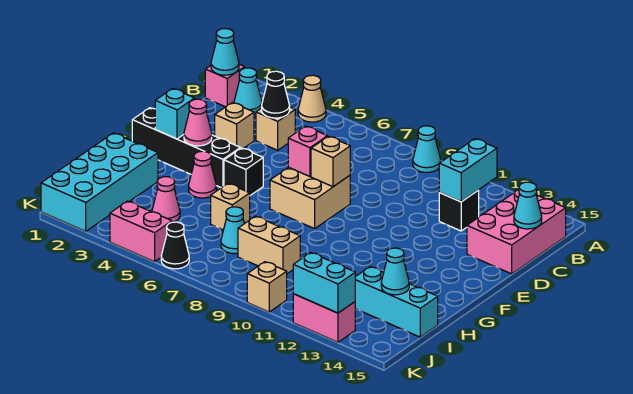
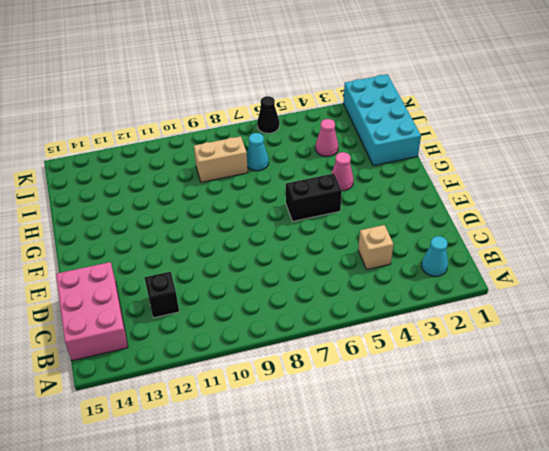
black brick F5:F6 level 1 -> black brick F5 level 1
none -> tan cone A4 level 1
none -> cyan cone A9 level 1
none -> pink brick B1 level 1
none -> tan brick D3 level 1

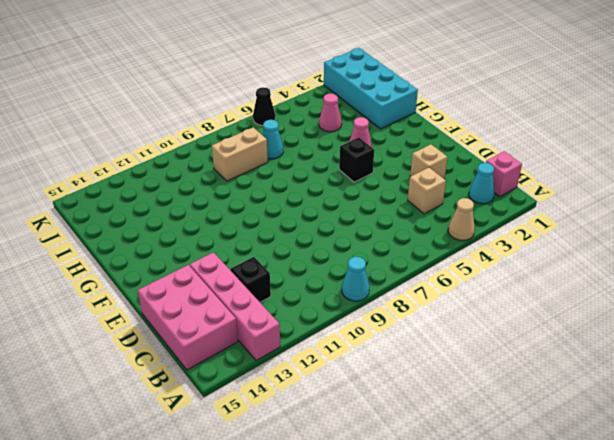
pink brick A13:D13 level 1 -> none
none -> tan brick E7:F8 level 1
none -> black brick F1:F4 level 1
none -> tan brick H6 level 1
none -> cyan brick I13:I15 level 1

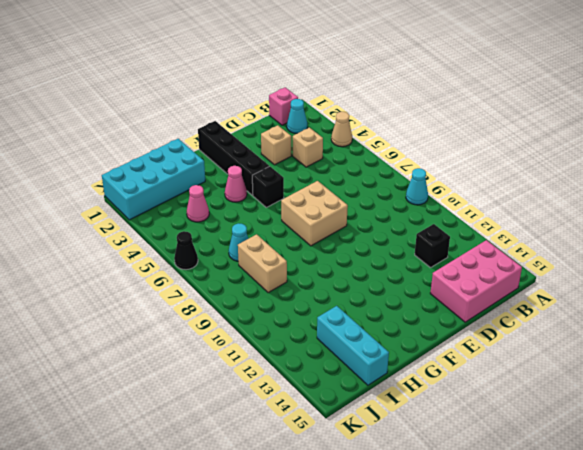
none -> tan brick H6 level 1
none -> pink brick K4:K5 level 1
none -> tan brick K10 level 1
none -> pink brick K12:K13 level 1

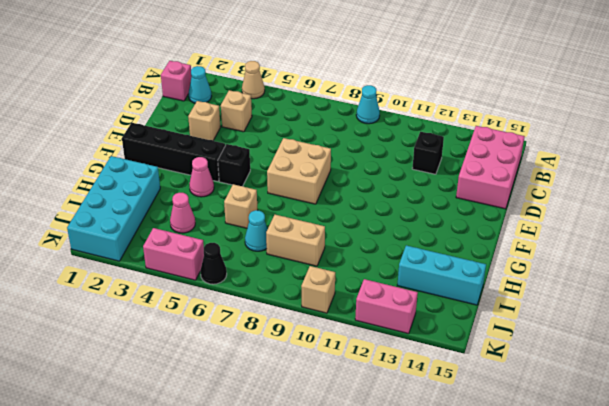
none -> cyan cone B1 level 2
none -> cyan brick B12:C12 level 2
none -> black cone C4 level 2
none -> cyan cone C15 level 2

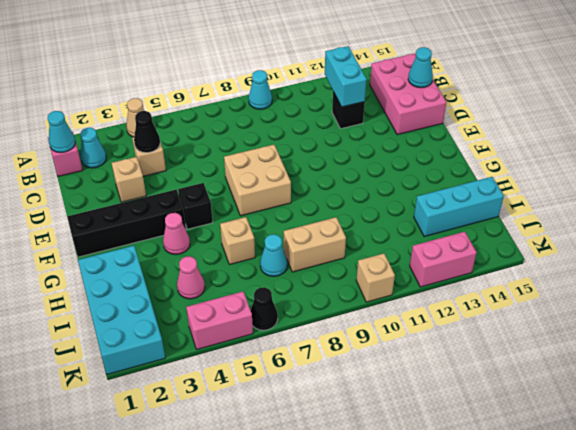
none -> pink brick E7 level 2
none -> tan brick E8 level 2
none -> cyan brick F2 level 2
none -> pink cone F3 level 2

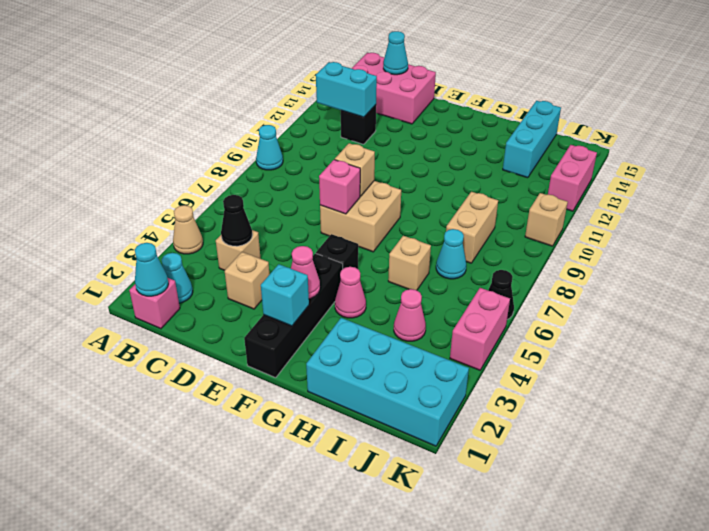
none -> cyan cone I14 level 2
none -> cyan brick K12:K13 level 2

